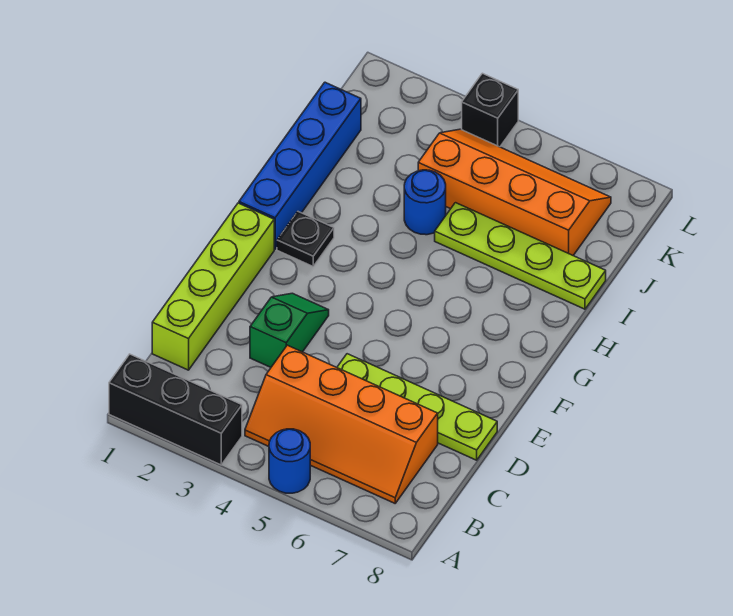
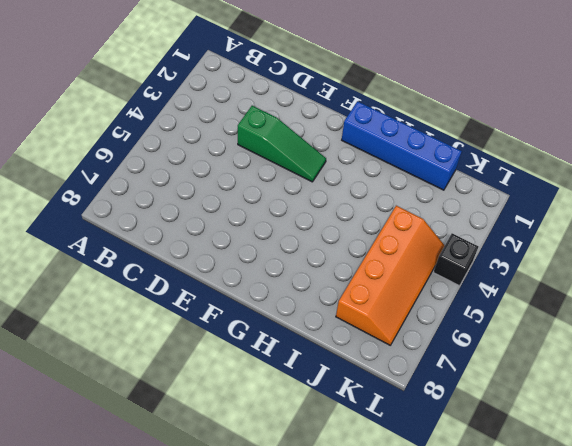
green slope D3:F3 level 1 top D -> green slope D3:E3 level 1 top D
none -> black brick A1:A3 level 1
none -> blue round brick A5 level 1
none -> orange slope B4:C7 level 1 top C

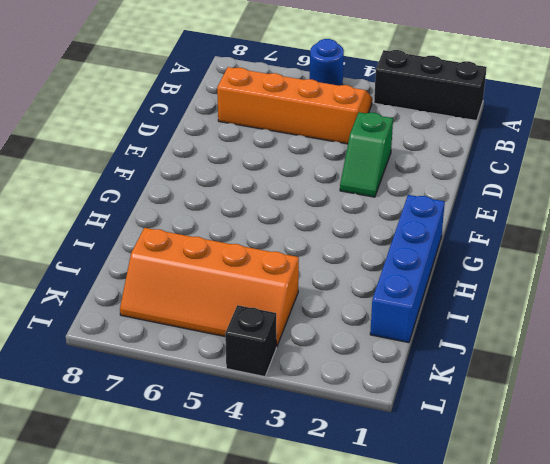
none -> lime brick C1:F1 level 1
none -> lime plate D5:D8 level 1
none -> black plate G2 level 1

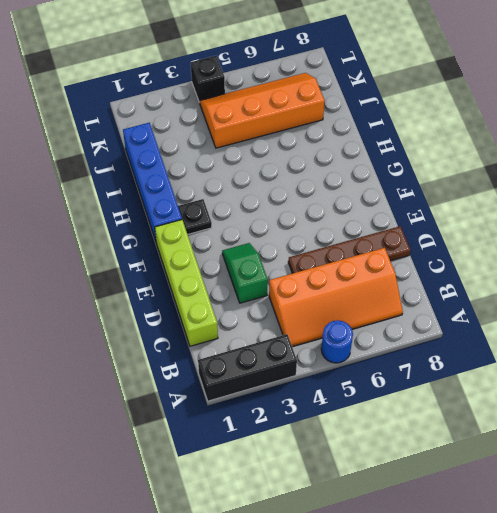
brown plate D5:D8 level 1 -> lime plate D5:D8 level 1
none -> blue round brick I4 level 1
none -> lime plate I5:I8 level 1

